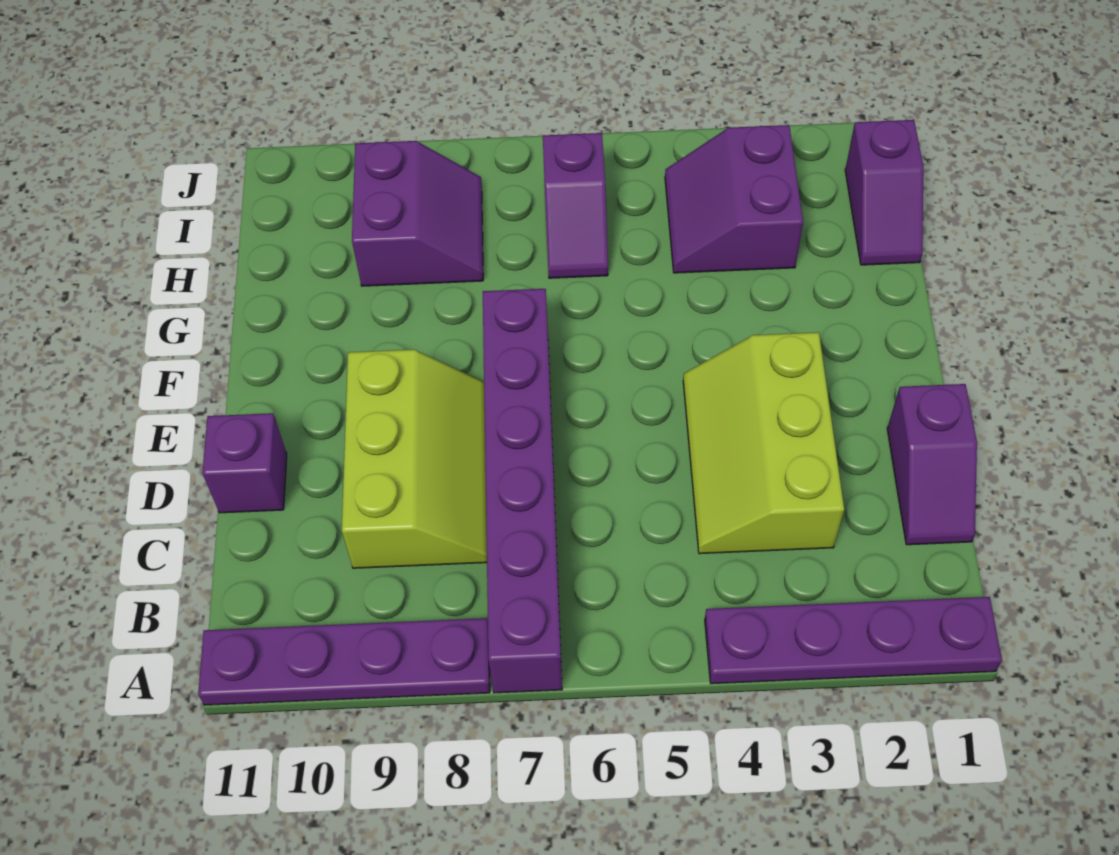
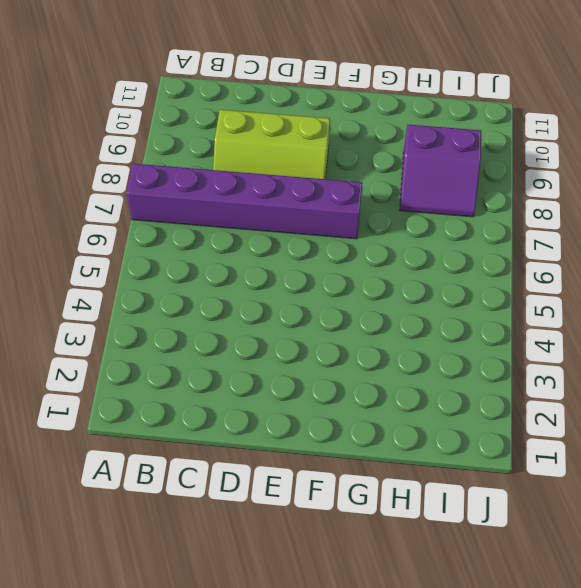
none -> purple plate A1:A4 level 1
none -> purple plate A8:A11 level 1

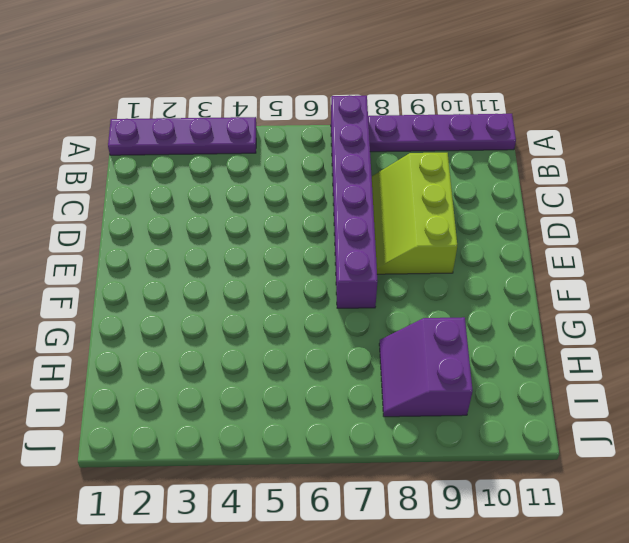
none -> purple slope C1:D1 level 1 top D
none -> lime slope C3:E4 level 1 top 3

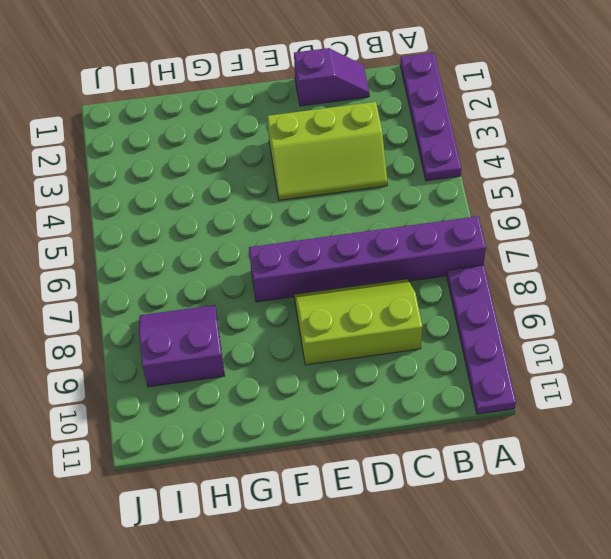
none -> purple brick D11 level 1
none -> purple slope H1:I1 level 1 top I

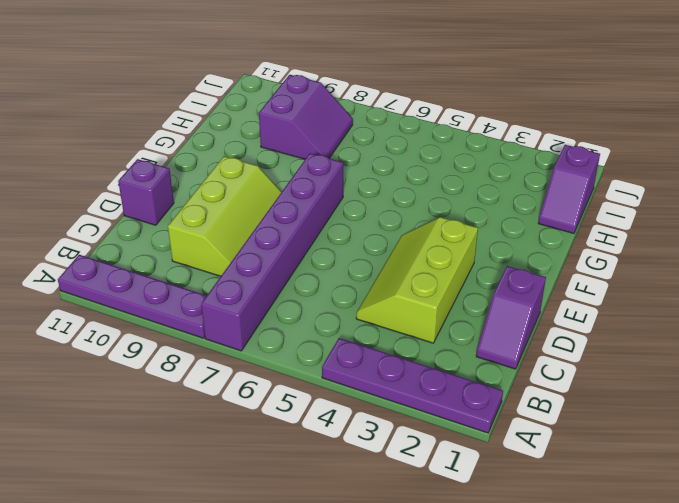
none -> purple slope H3:I4 level 1 top 3
none -> purple slope H6:I6 level 1 top I

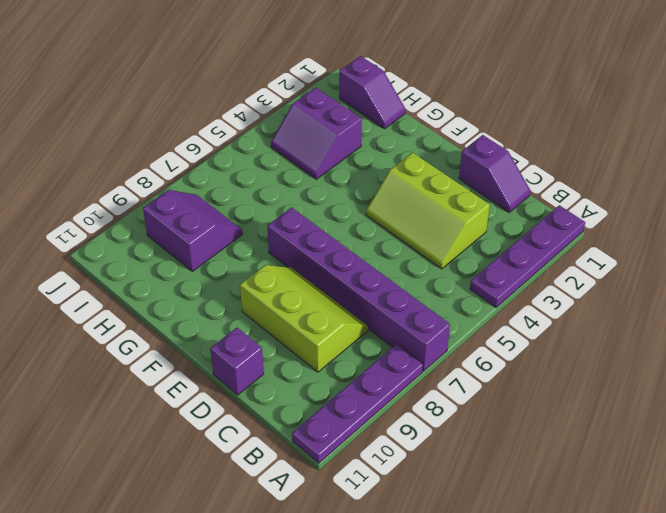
none -> purple slope H6:I6 level 1 top I

